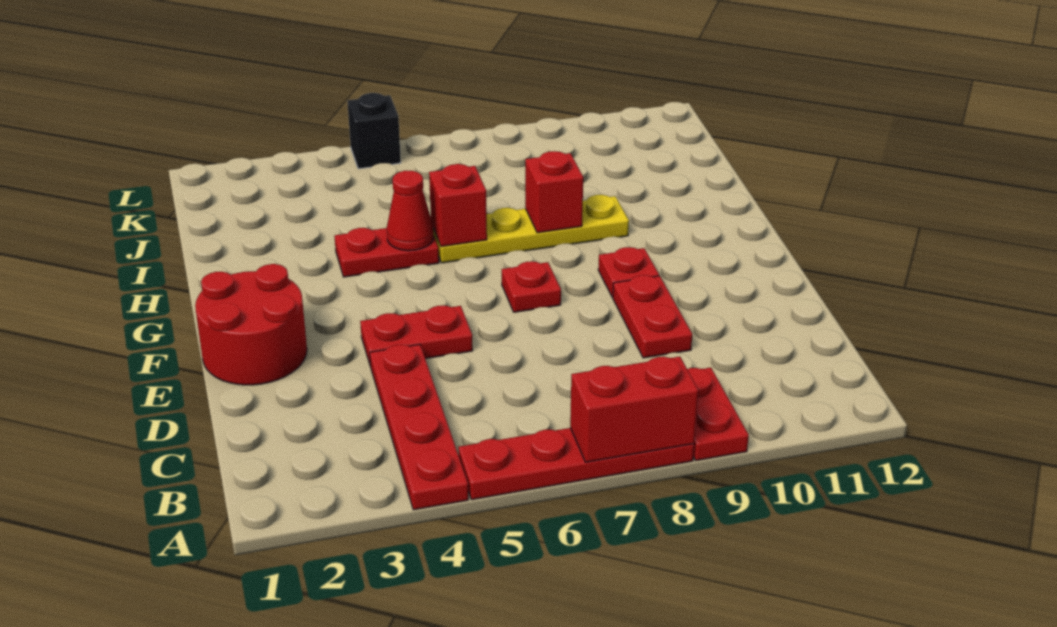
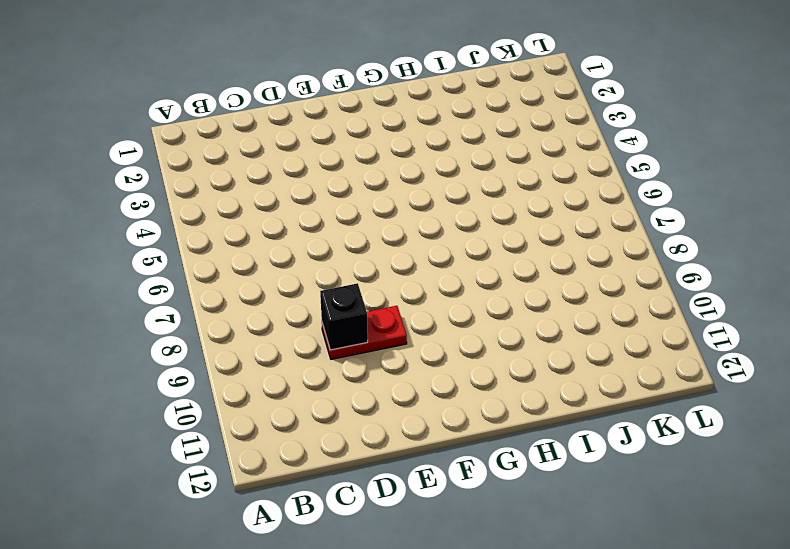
black brick D9 level 2 -> black brick L5 level 1
none -> red plate A4:D4 level 1
none -> red plate A5:A8 level 1
none -> red plate A9:B9 level 1

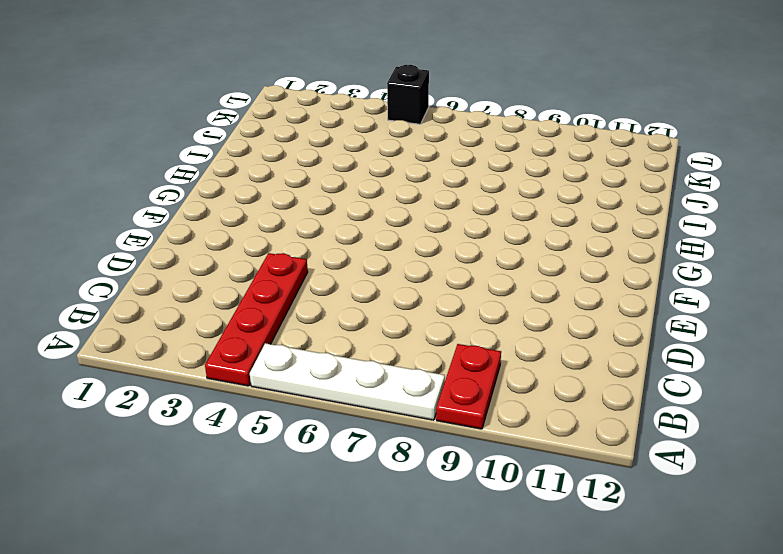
white plate A5:A8 level 1 -> red plate A5:A8 level 1
none -> red plate D9:E9 level 1
none -> red round brick E1:F2 level 1
none -> red plate E4:E5 level 1

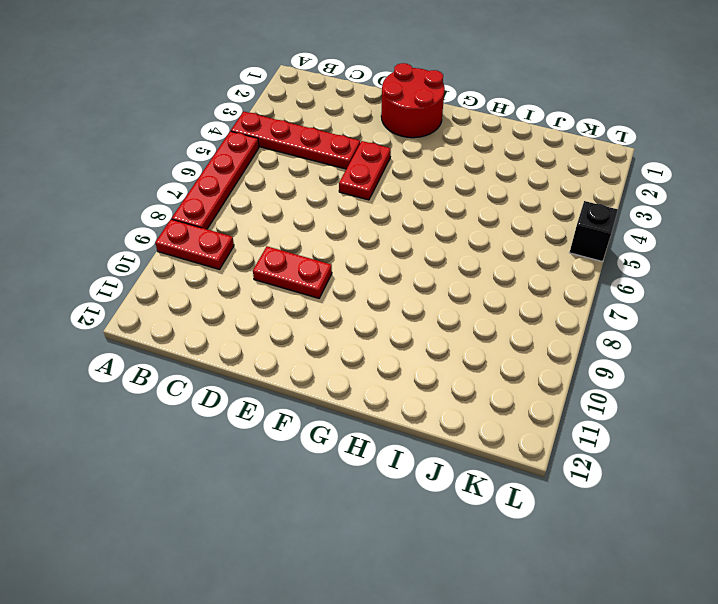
none -> red plate F7 level 1
none -> red plate F9 level 1
none -> red plate H4:H5 level 1

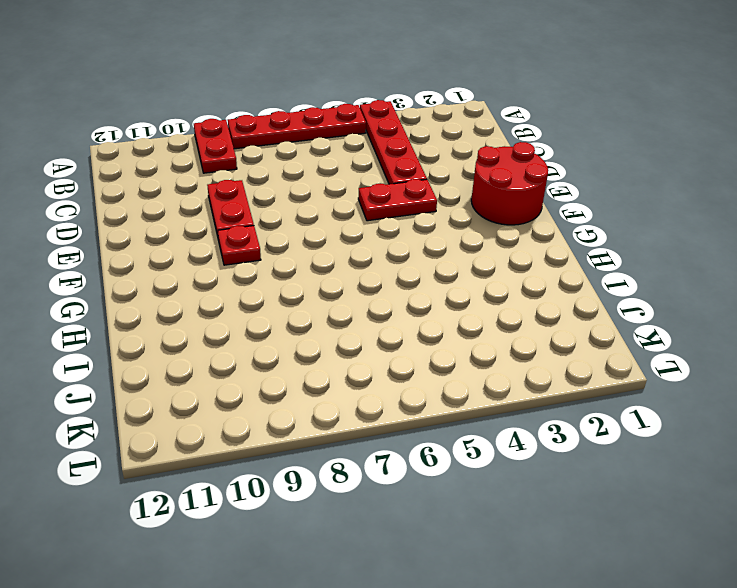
none -> red plate F7 level 1
none -> red plate H4:H5 level 1
none -> yellow plate H6:H9 level 1

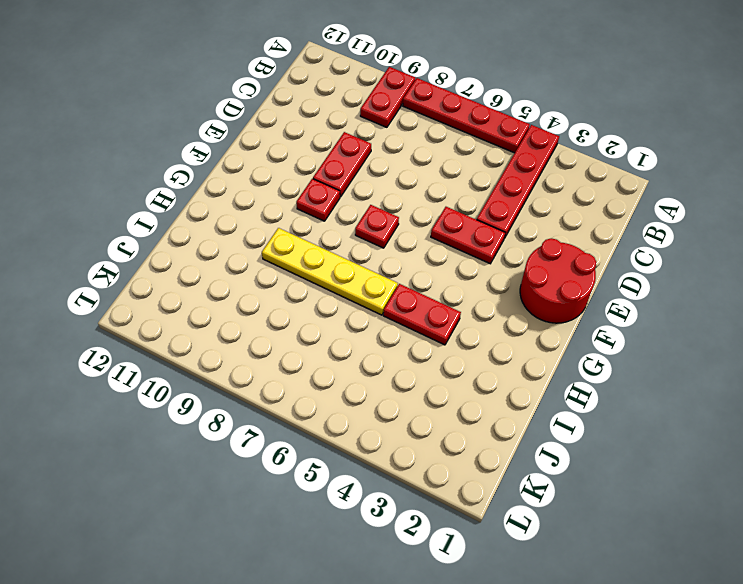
none -> black brick L5 level 1
none -> red brick A7:A8 level 2
none -> red cone H5 level 2

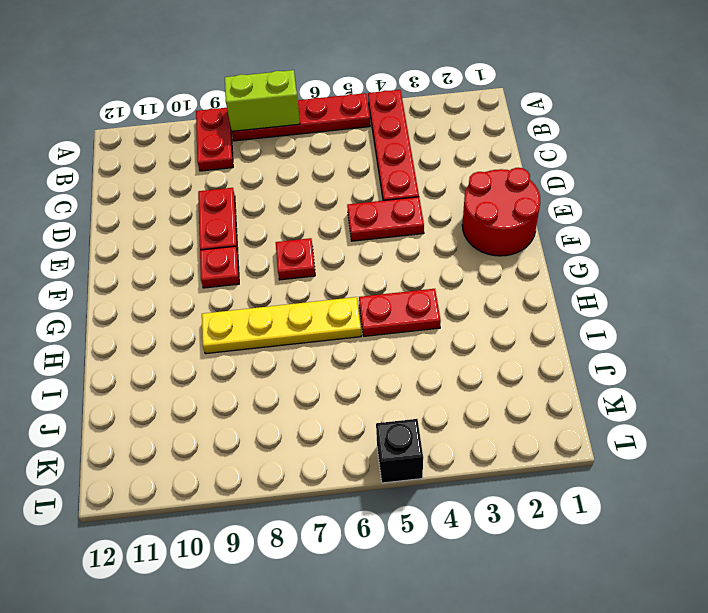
lime brick A7:A8 level 2 -> red brick A7:A8 level 2
none -> red cone H5 level 2
none -> red brick H6 level 2
none -> red brick H8 level 2

